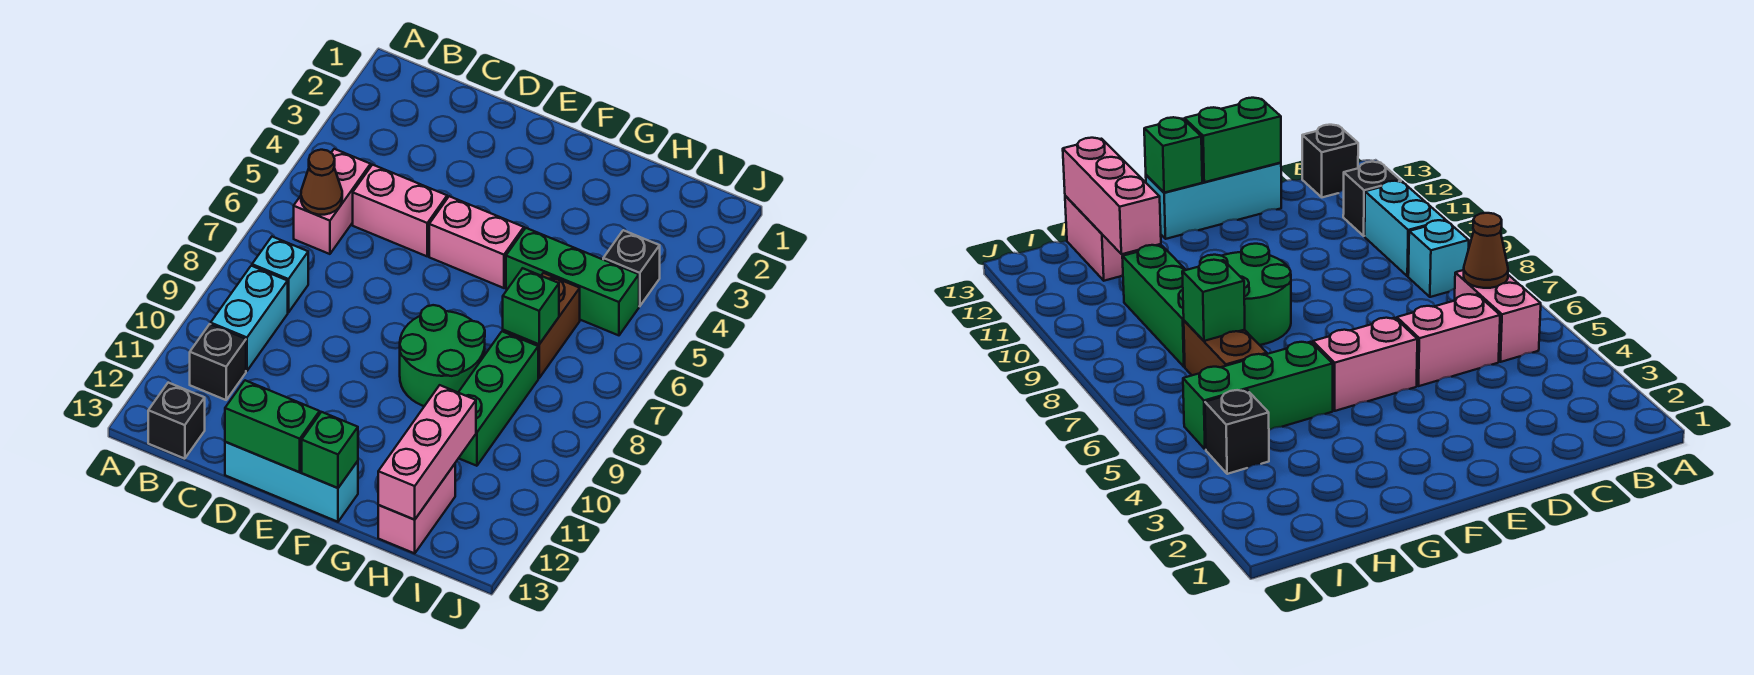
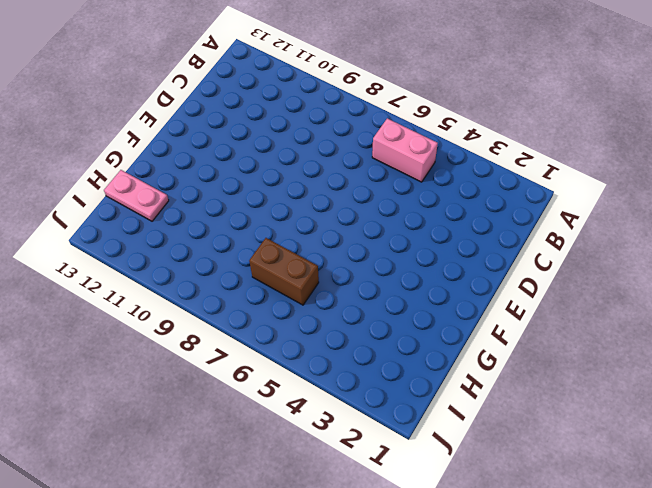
pink plate H12:H13 level 1 -> pink brick H12:H13 level 1
none -> cyan brick B8 level 1
none -> cyan brick B9:B10 level 1
none -> black brick B11 level 1

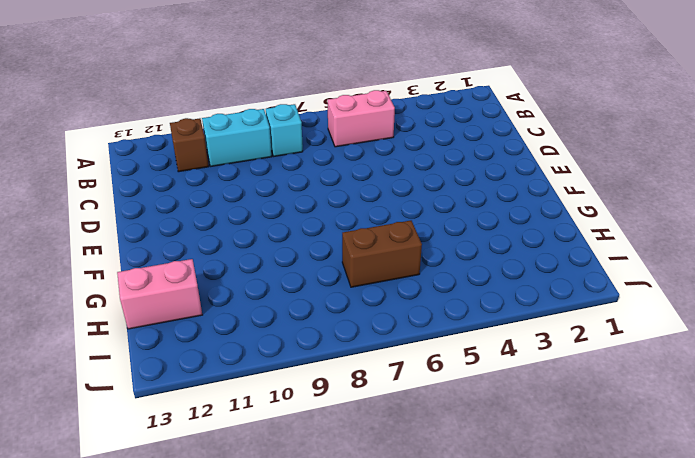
brown brick B11 level 1 -> black brick B11 level 1
none -> black brick B13 level 1
none -> pink brick C5:D5 level 1
none -> cyan brick D13:F13 level 1

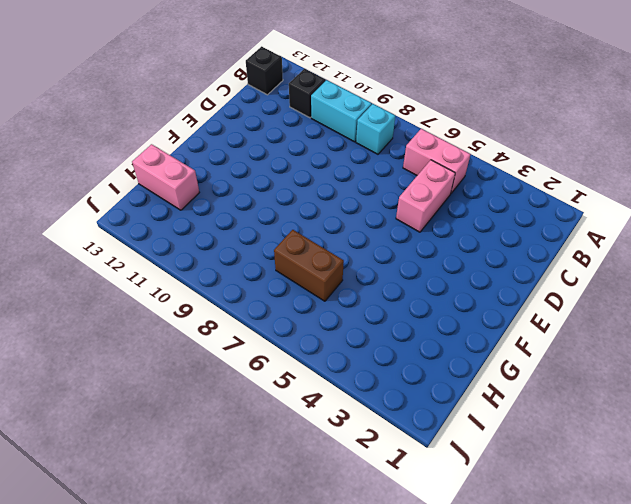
none -> cyan brick D13:F13 level 1
none -> pink brick E5:F5 level 1
none -> green round brick F8:G9 level 1

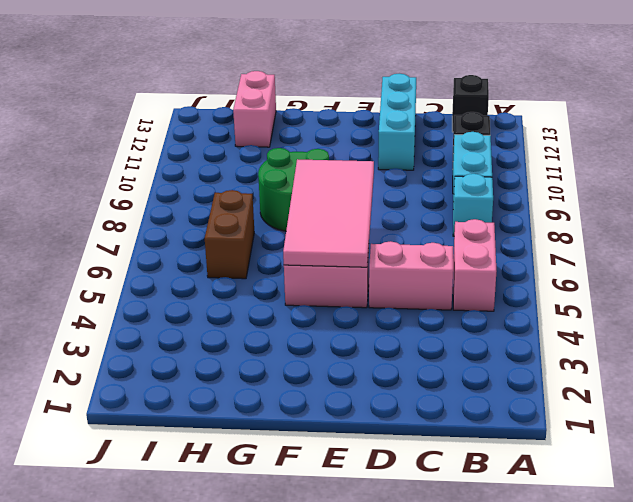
cyan brick D11:D13 level 1 -> cyan brick D13:F13 level 1
pink tile E5:F8 level 2 -> none
none -> green brick G5:I5 level 1
none -> green brick H8:H10 level 1
none -> black brick I4 level 1

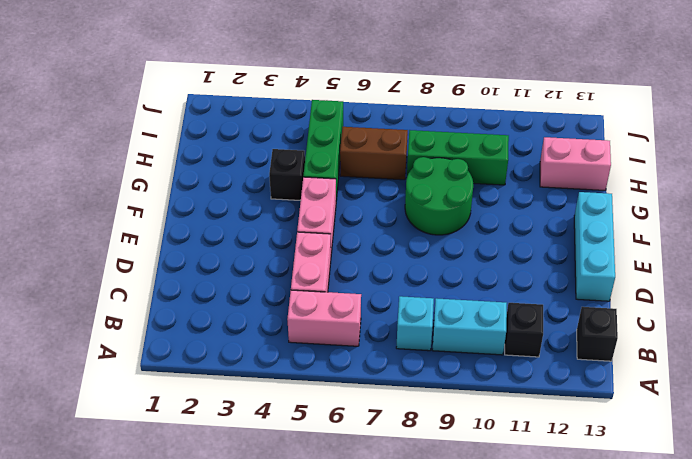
black brick G4 level 1 -> black brick I4 level 1
none -> brown cone B6 level 2
none -> green brick D13:E13 level 2
none -> green brick F13 level 2

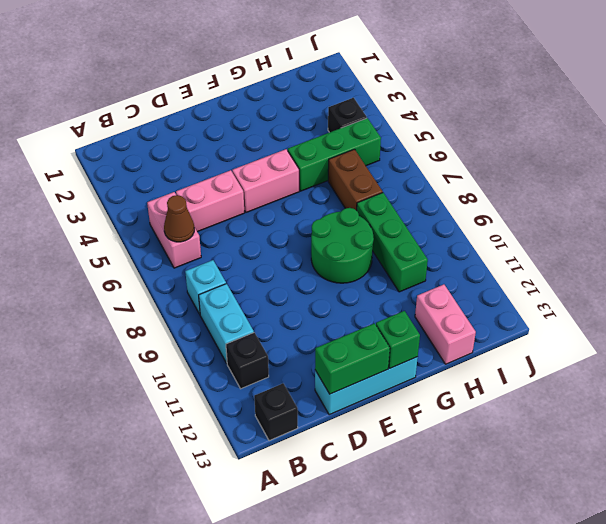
none -> green brick H7 level 2
none -> pink brick H11:H13 level 2

